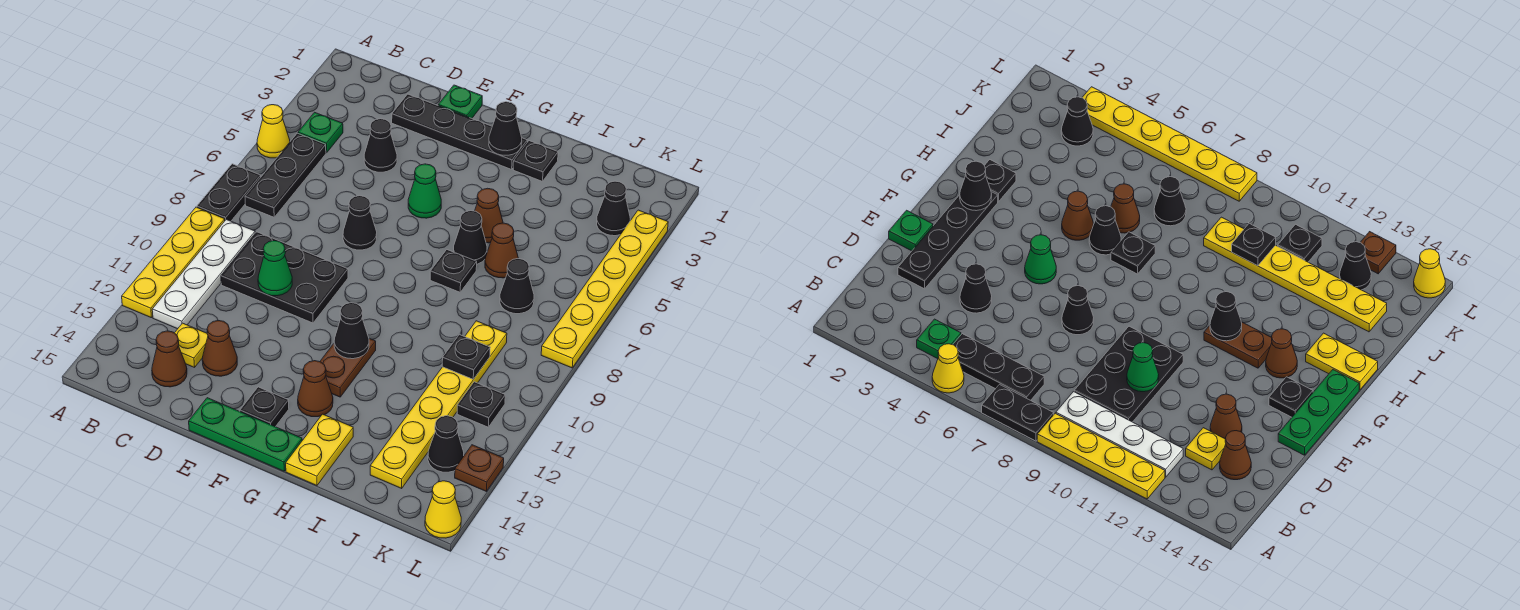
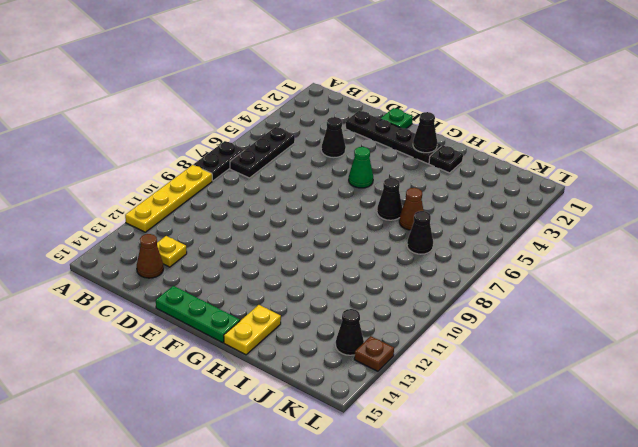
none -> yellow cone A5 level 1
none -> green plate B4 level 1
none -> white plate B9:B12 level 1
none -> black plate C9:E10 level 1

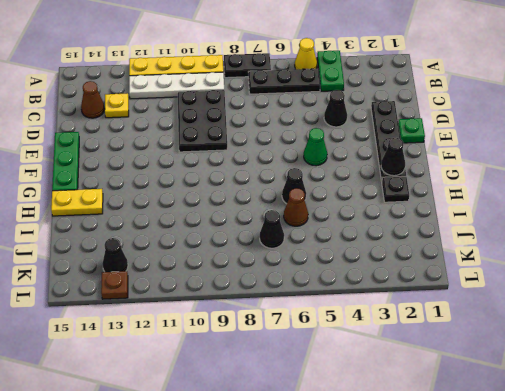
green plate A4:B4 level 1 -> green plate B4 level 1
none -> brown cone D13 level 1
none -> black cone E7 level 1
none -> black plate F14 level 1
none -> brown plate G11:G12 level 1

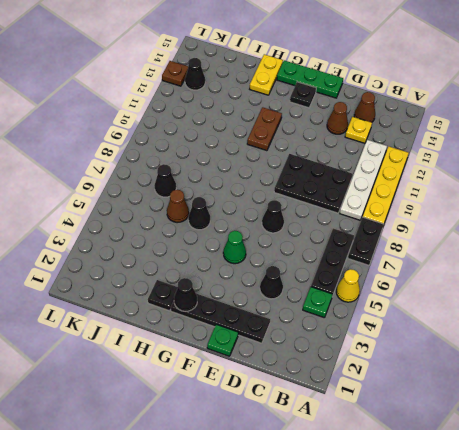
none -> brown cone G13 level 1
none -> brown cone H5 level 1
none -> black plate H7 level 1
none -> yellow plate J9:J14 level 1

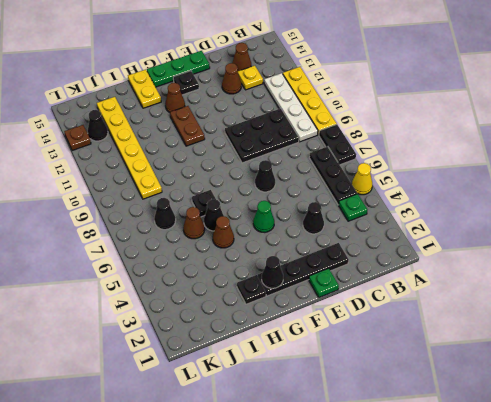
none -> black cone K3 level 1
none -> black plate K11 level 1
none -> yellow plate L3:L8 level 1
none -> yellow cone L15 level 1

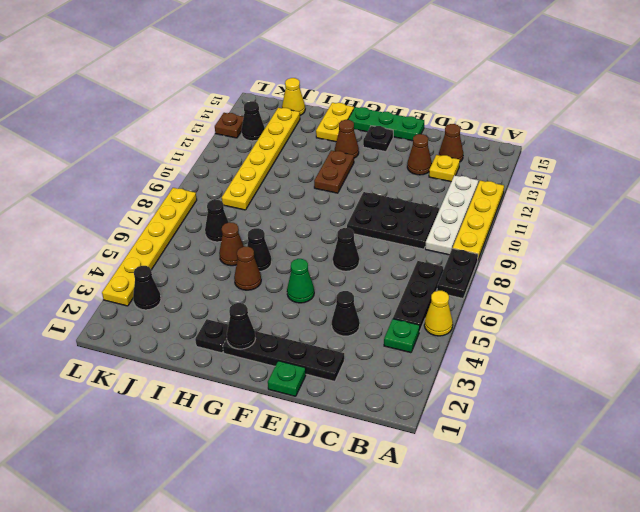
yellow cone J15 level 1 -> yellow cone L15 level 1
none -> black plate H7 level 1
none -> black plate K11 level 1
none -> green cone D10 level 2
none -> black cone G11 level 2

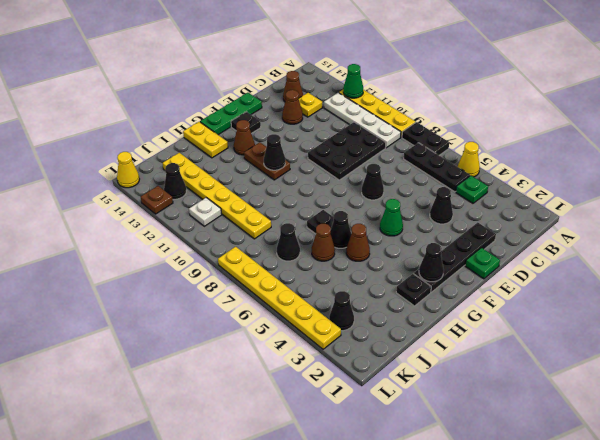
green cone A12 level 2 -> green cone D10 level 2
white plate K11 level 1 -> black plate K11 level 1
none -> black plate J10 level 2

